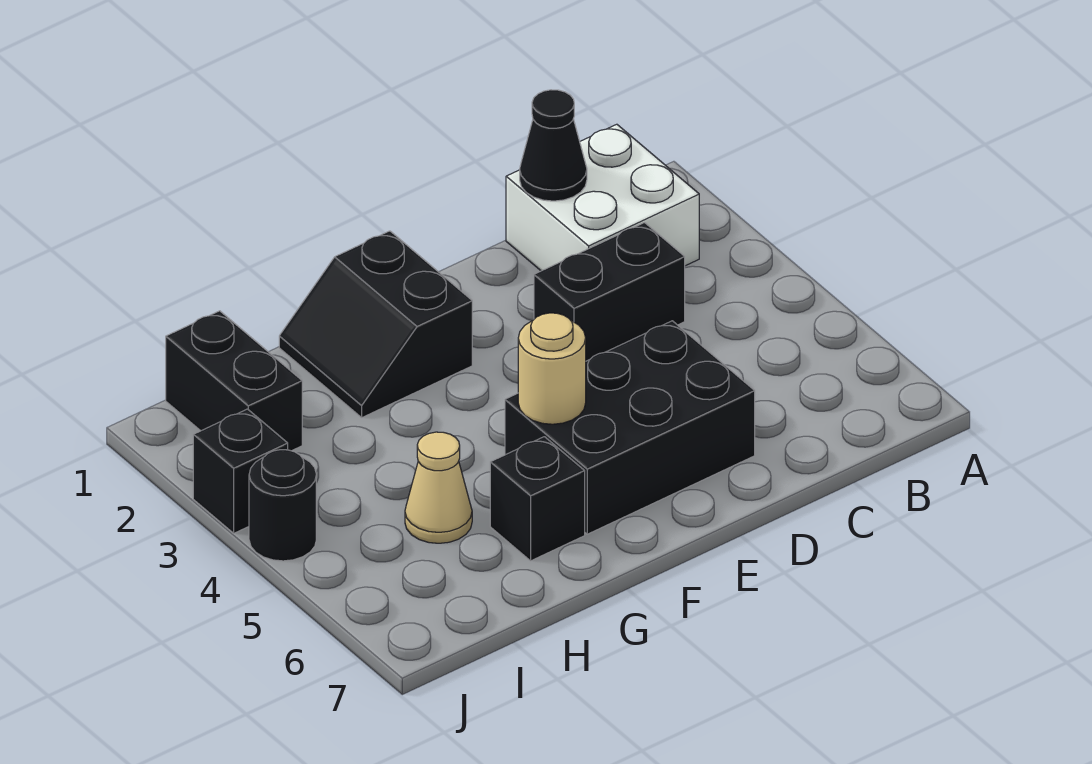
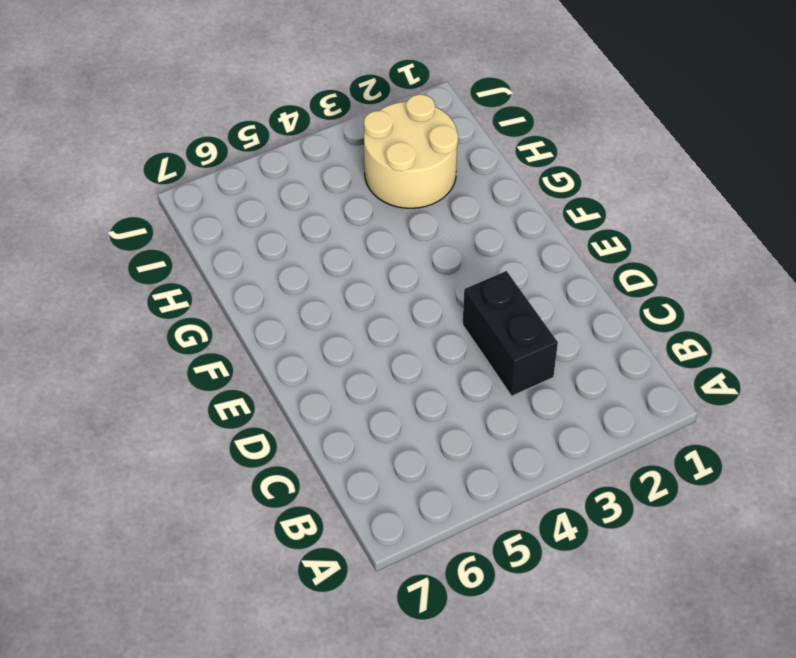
tan round brick H2:I3 level 1 -> black brick I1:I2 level 1
none -> white brick B1:C2 level 1
none -> black brick D5:F6 level 1

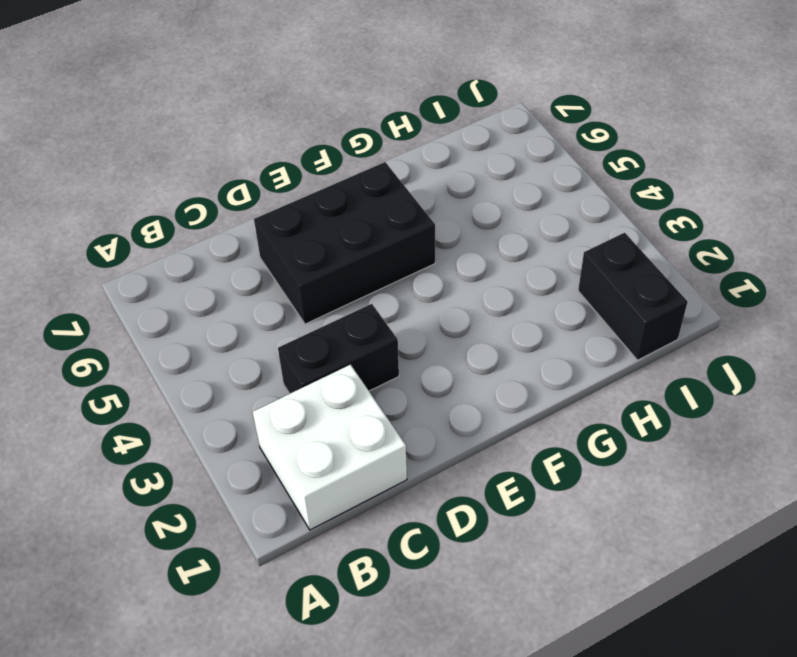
none -> black slope F1:G2 level 1 top F
none -> black brick G6 level 1

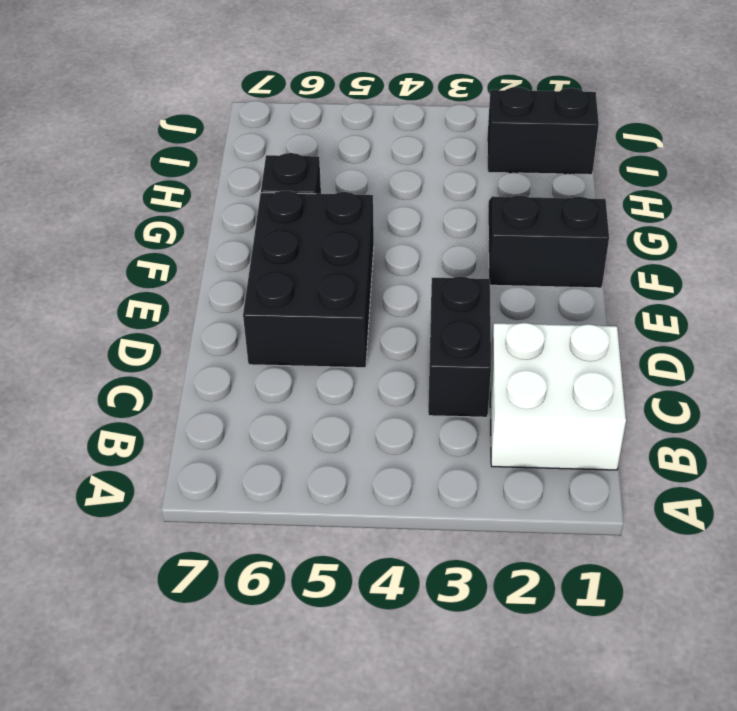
none -> tan cone H5 level 1
none -> black brick J3 level 1

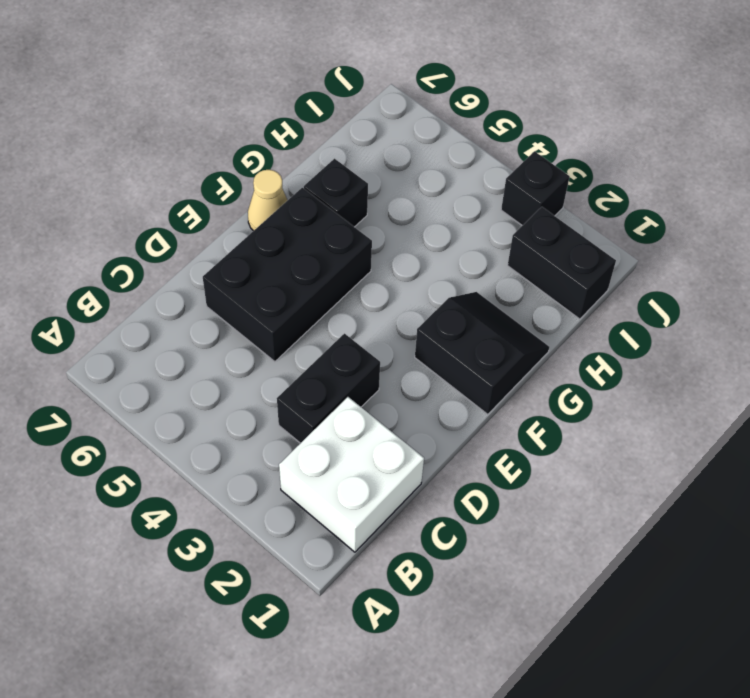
tan cone F7 level 1 -> tan cone H5 level 1
none -> black round brick J4 level 1
none -> black cone C1 level 2

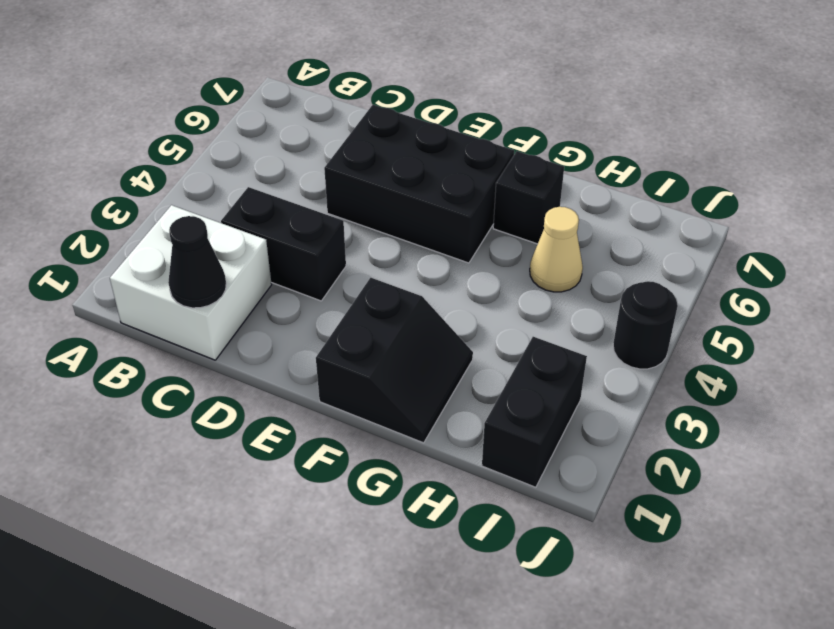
none -> black brick J3 level 1
none -> tan round brick F5 level 2

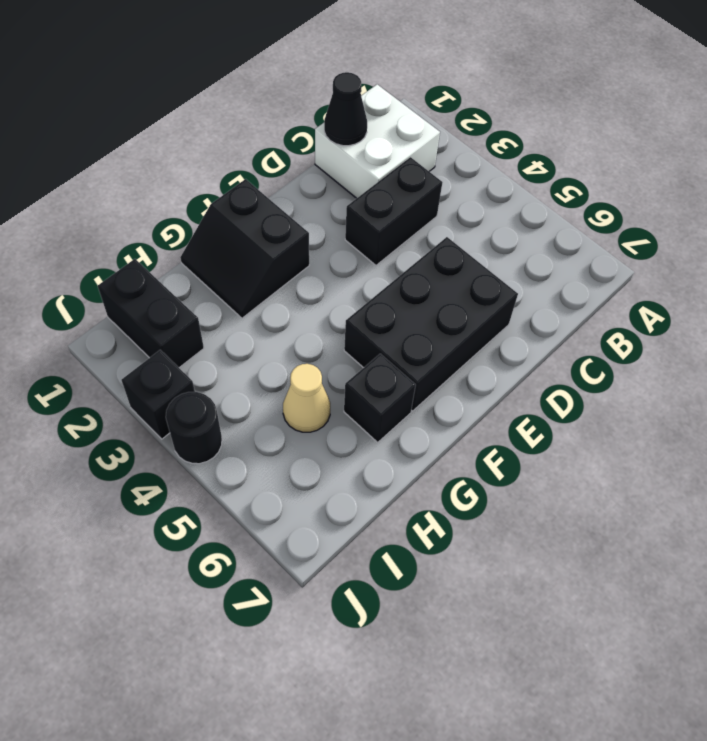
none -> tan round brick F5 level 2

